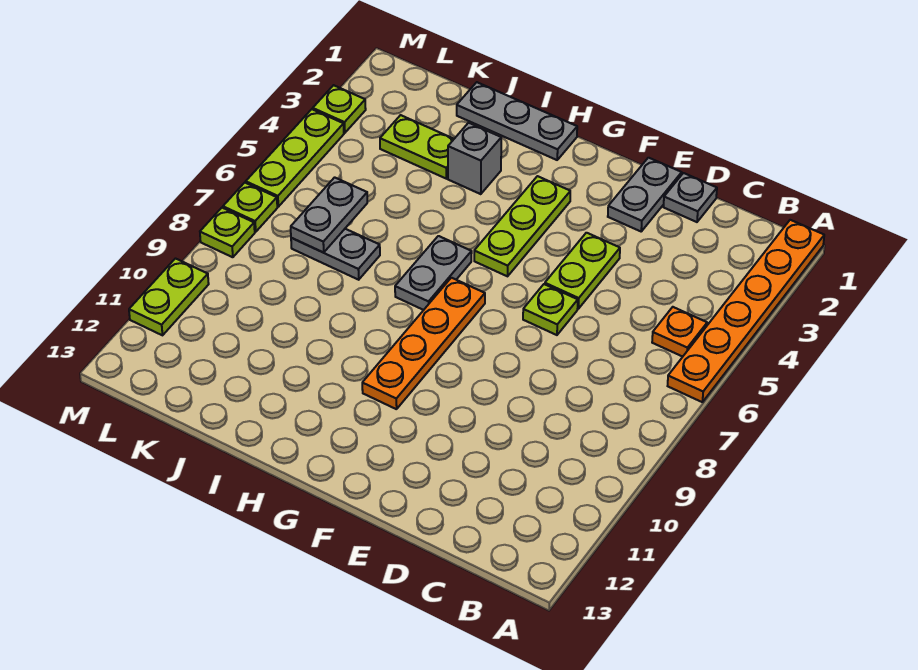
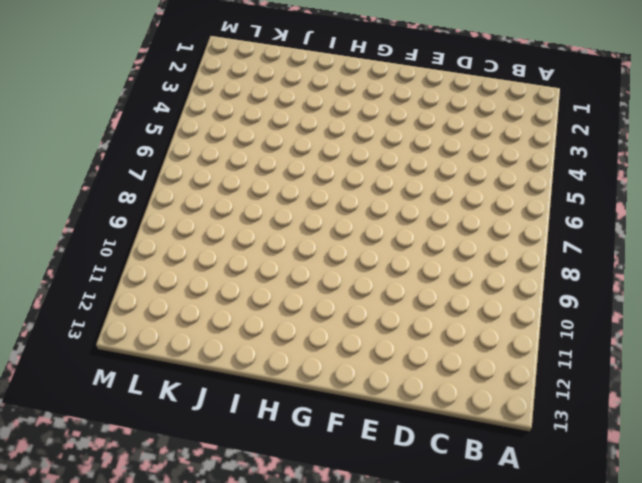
none -> orange plate A1:A6 level 1
none -> orange plate B5 level 1
none -> grey plate D1 level 1

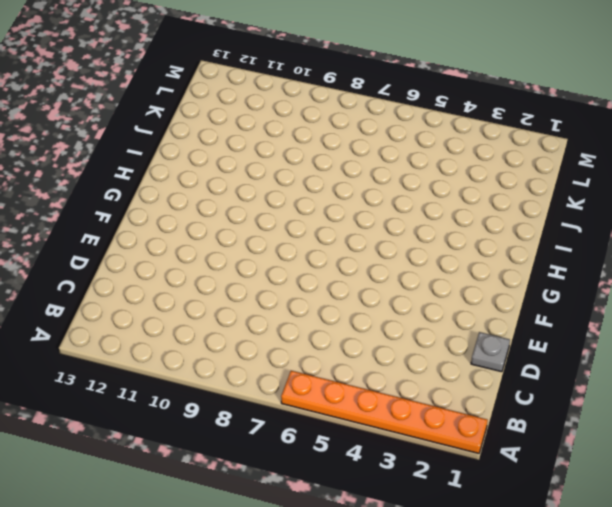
none -> orange plate B5 level 1
none -> grey plate E1:E2 level 1
none -> lime plate E4:E5 level 1

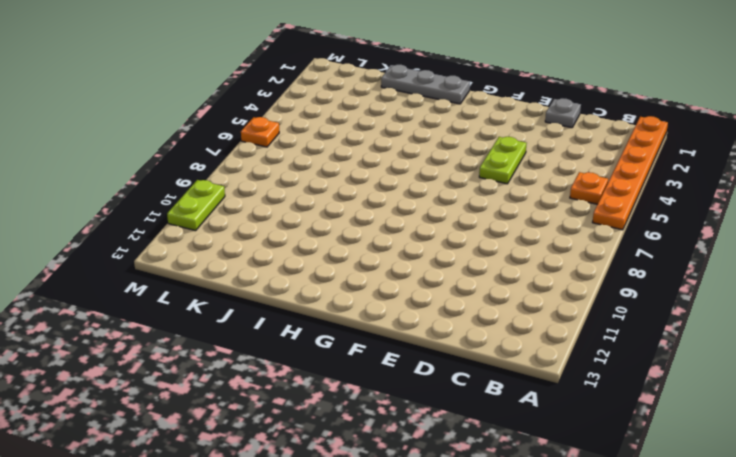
orange plate M6 level 1 -> lime plate M4:M6 level 1
none -> grey plate E1:E2 level 1
none -> lime plate E6 level 1
none -> lime plate G3:G5 level 1

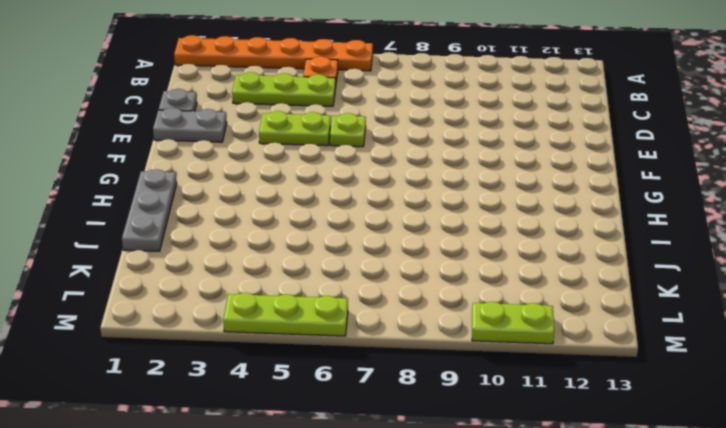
lime plate C3:C5 level 1 -> lime plate G3:G5 level 1
none -> orange plate G7:G10 level 1
none -> grey plate H6:H7 level 1
none -> grey brick I3 level 1

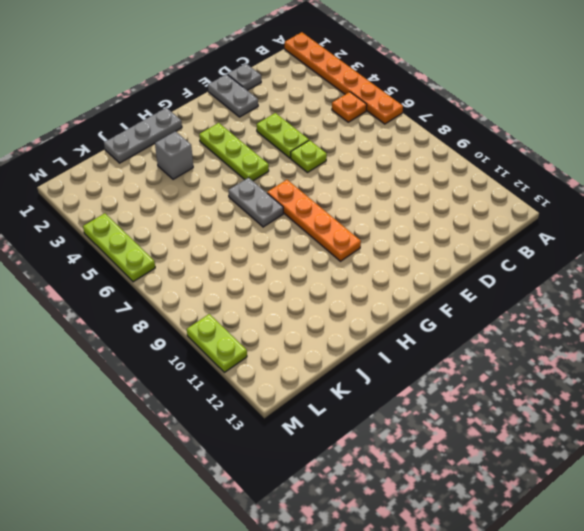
none -> lime plate J3:K3 level 1
none -> grey plate J7:K7 level 1
none -> lime plate M3 level 1

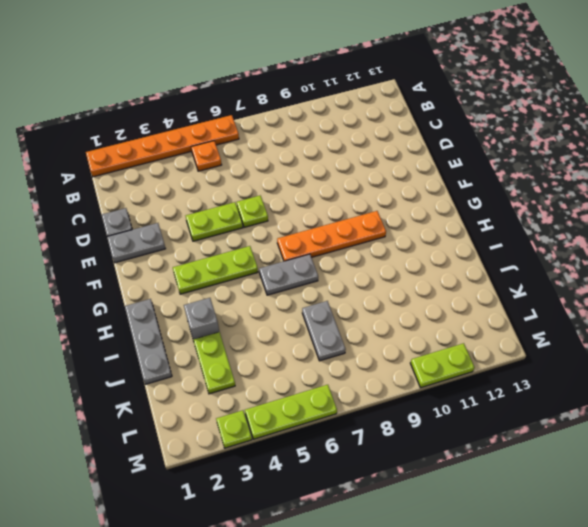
none -> lime plate M7 level 1
none -> lime plate M8 level 1
none -> grey plate K6:K7 level 2

